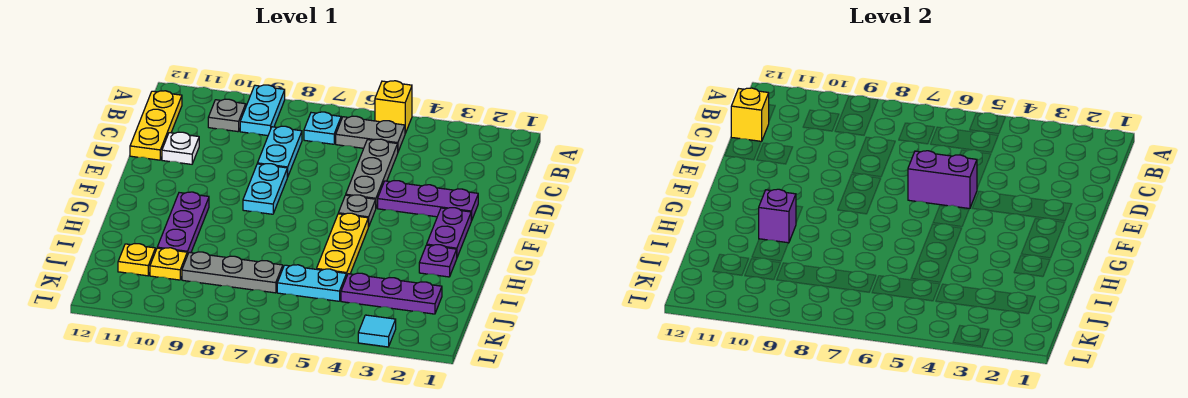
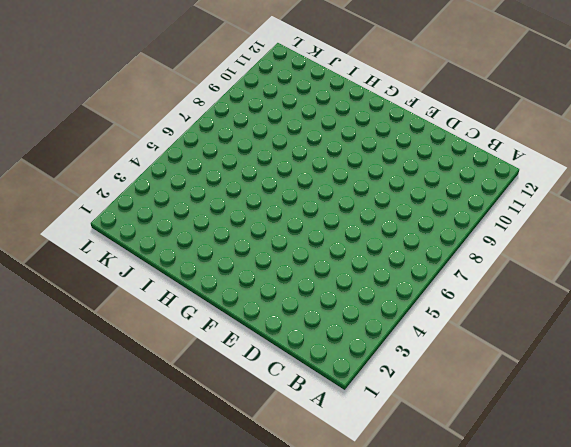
none -> yellow brick A5 level 1
none -> cyan plate A9:B9 level 1
none -> grey plate B5:B6 level 1

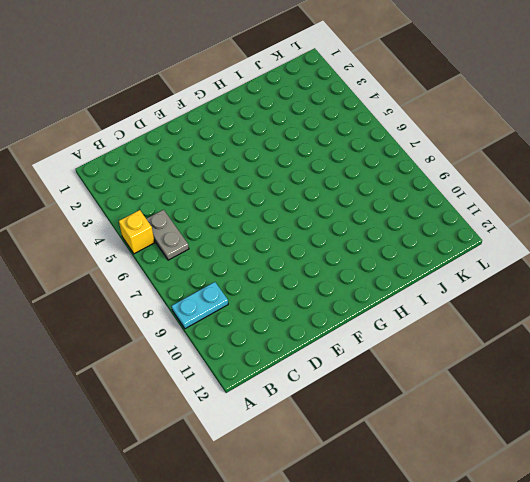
none -> cyan plate B7 level 1
none -> grey plate B10 level 1
none -> yellow plate B12:D12 level 1

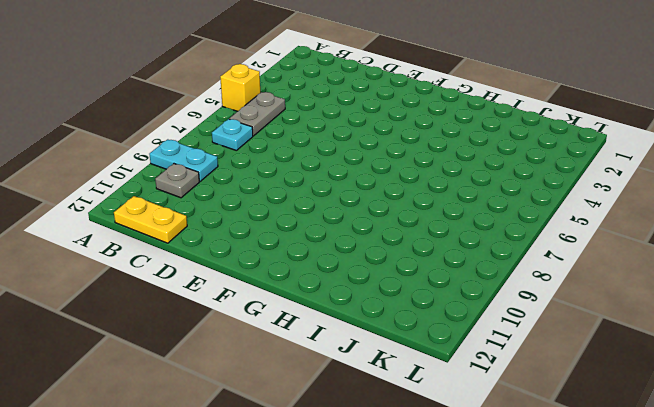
yellow plate B12:C12 level 1 -> yellow plate B12:D12 level 1
none -> grey plate C5:E5 level 1
none -> cyan plate C8:D8 level 1
none -> white plate D11 level 1

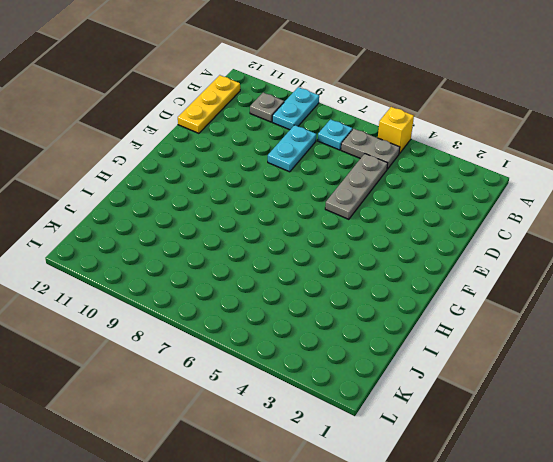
none -> white plate D11 level 1
none -> purple plate E2:E4 level 1
none -> cyan plate E8:F8 level 1

